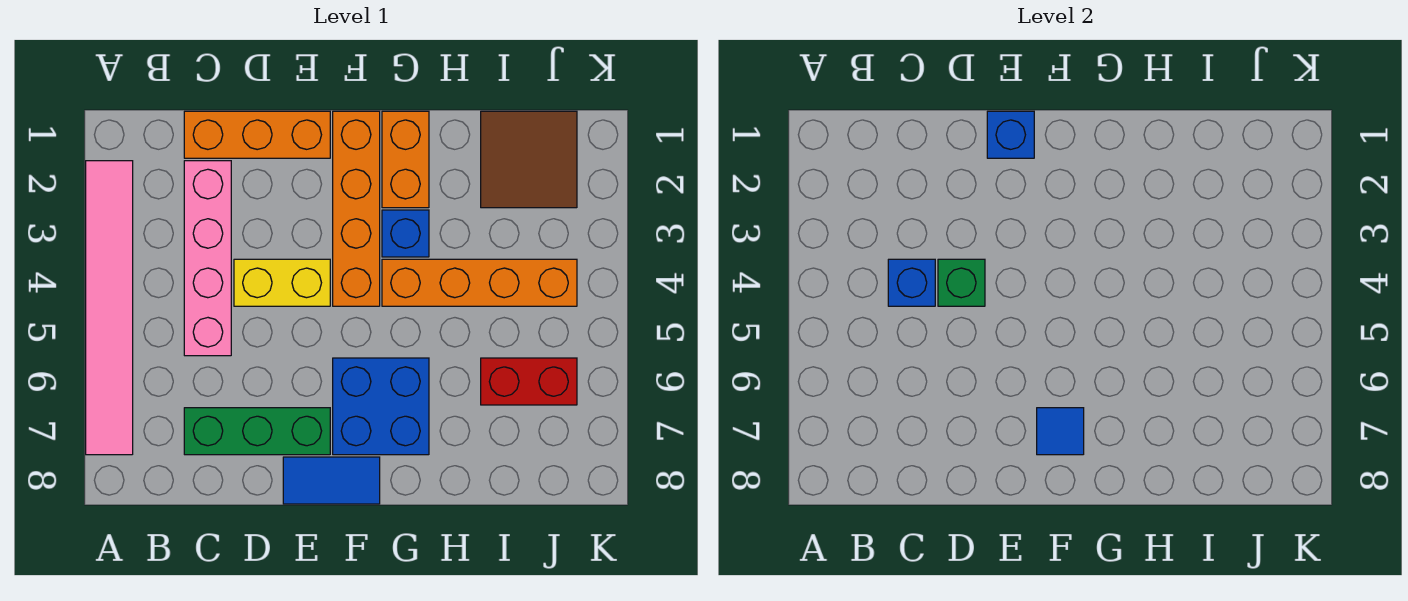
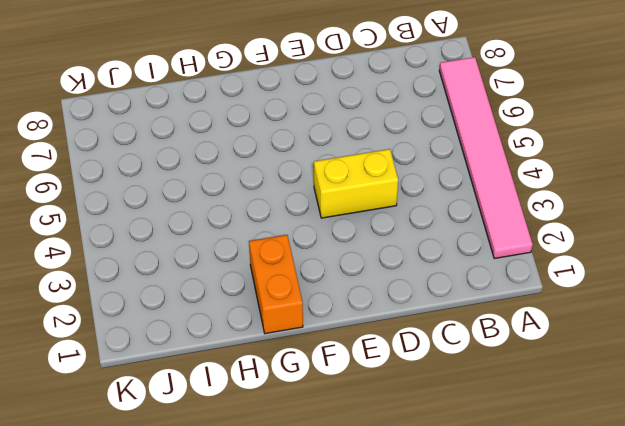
none -> orange brick C1:E1 level 1
none -> pink brick C2:C5 level 1
none -> green brick C7:E7 level 1

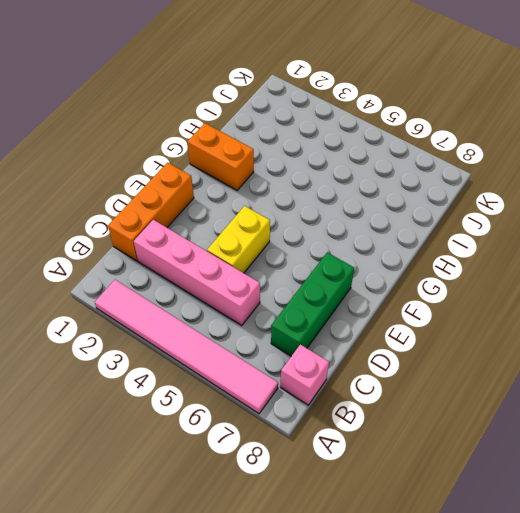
pink brick B8 level 1 -> none
none -> blue tile E8:F8 level 1
none -> orange brick F1:F4 level 1
none -> blue brick F6:G7 level 1

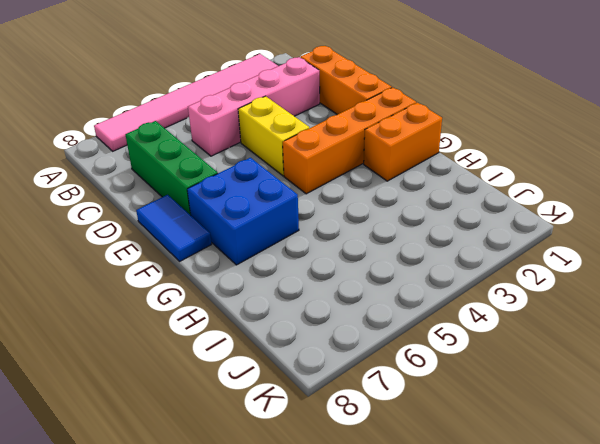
none -> blue brick G3 level 1
none -> orange brick G4:J4 level 1
none -> brown tile I1:J2 level 1

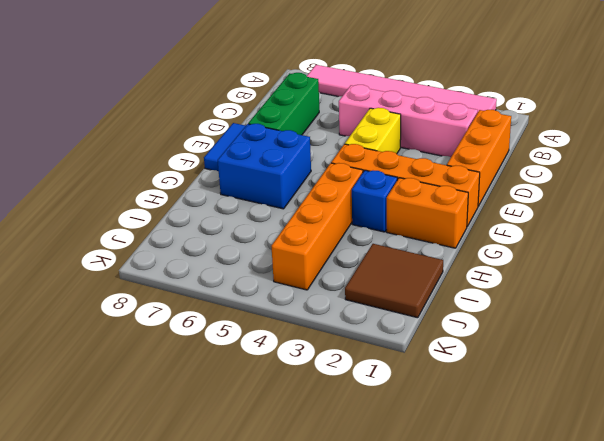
none -> red brick I6:J6 level 1
none -> blue brick C4 level 2
none -> green brick D4 level 2

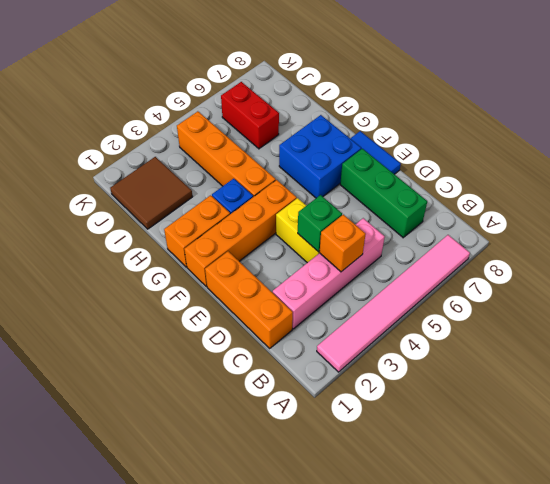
orange brick C4 level 2 -> blue brick C4 level 2
none -> blue brick E1 level 2
none -> blue tile F7 level 2

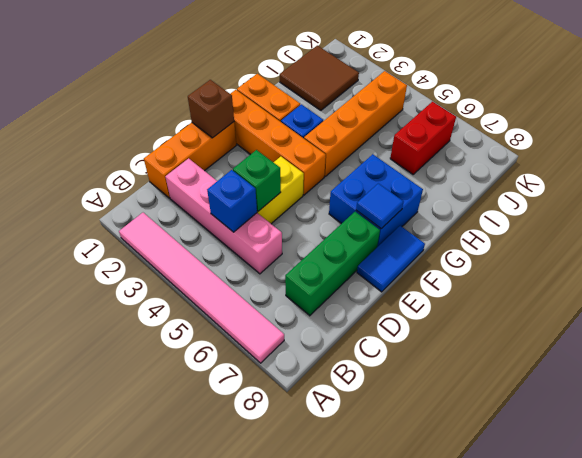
brown brick E1 level 2 -> blue brick E1 level 2

